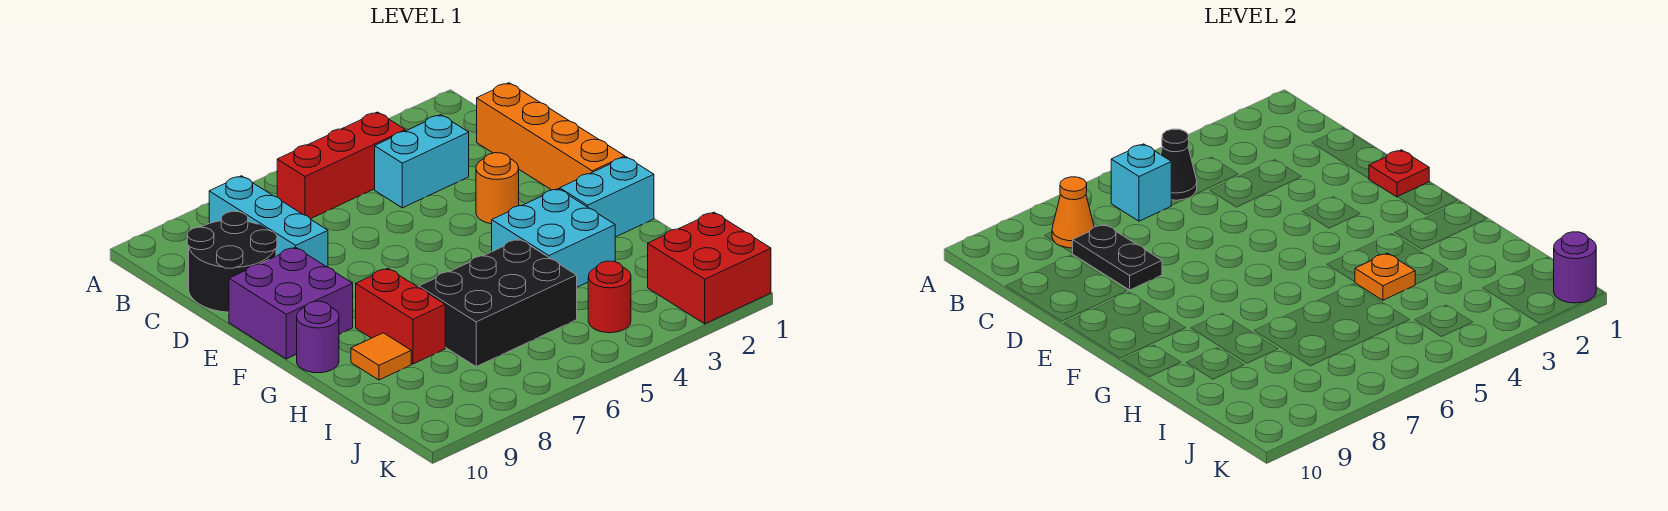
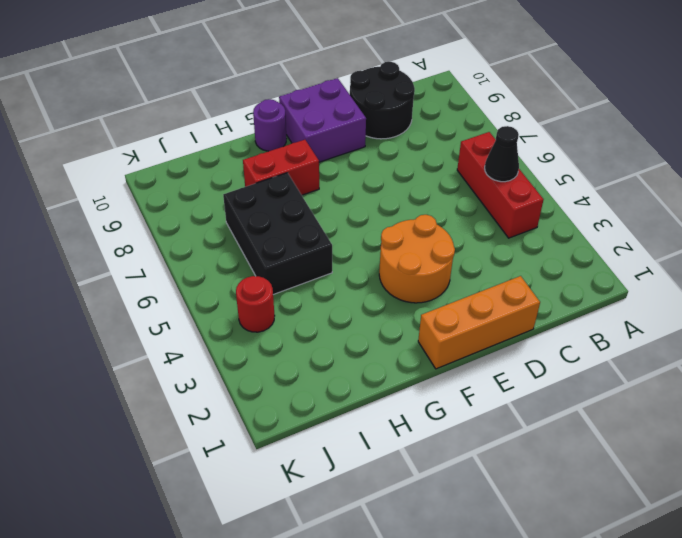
orange brick D1:F1 level 1 -> orange brick C1:F1 level 1
orange round brick E3:F4 level 1 -> orange round brick E3 level 1
none -> cyan brick B8:D8 level 1
none -> cyan brick C3:C4 level 1
none -> cyan brick G1:G2 level 1

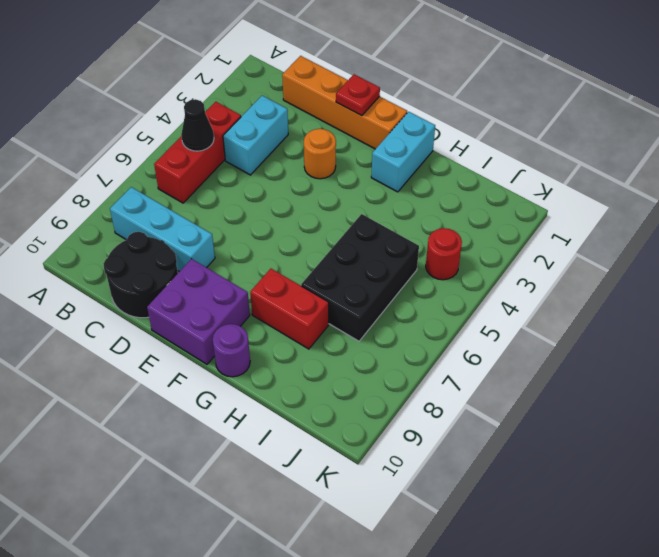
none -> cyan brick G3:H4 level 1
none -> orange tile H9 level 1
none -> red brick J1:K2 level 1

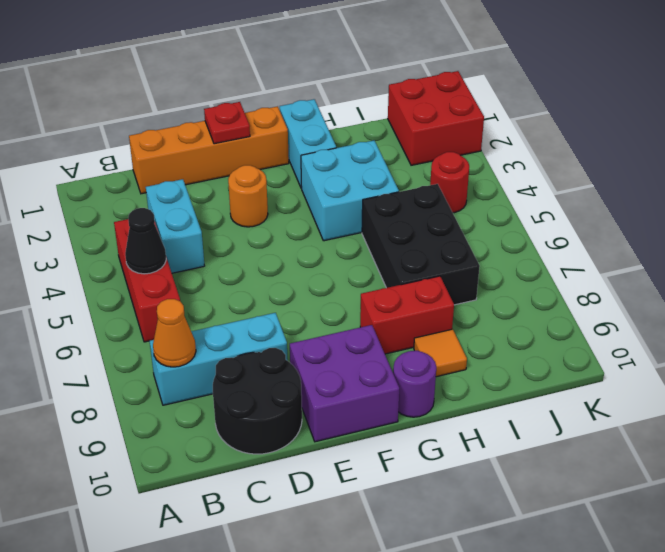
none -> cyan brick B6 level 2
none -> black plate C8:D8 level 2
none -> orange plate H4 level 2

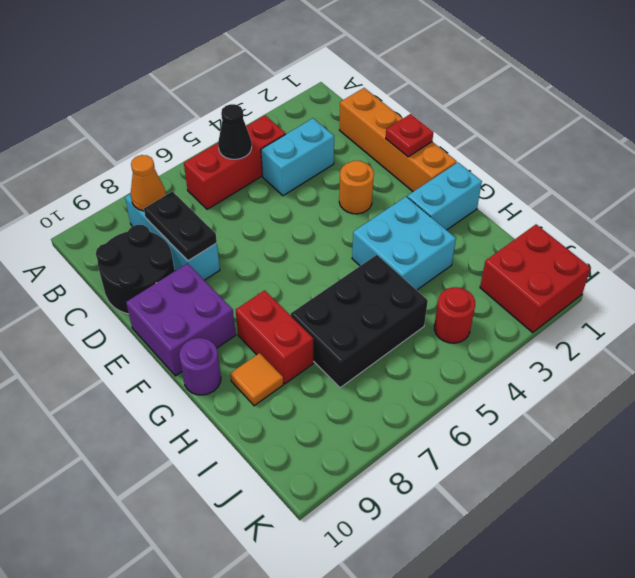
none -> cyan brick B6 level 2
none -> orange plate H4 level 2
none -> purple round brick K1 level 2

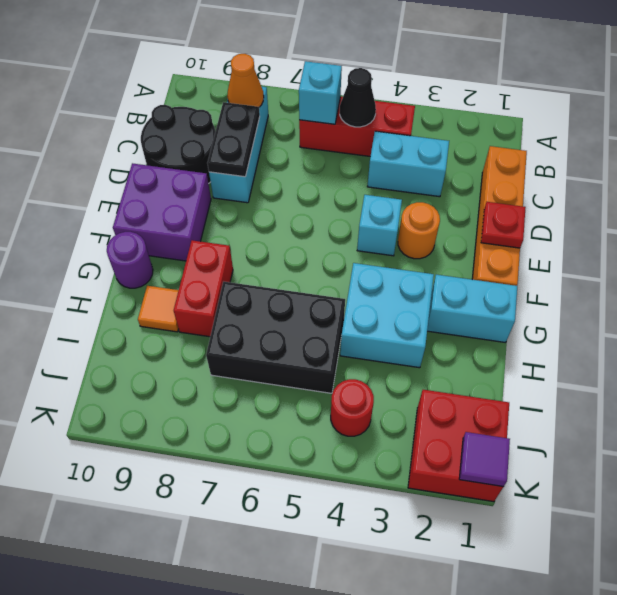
cyan brick E4 level 1 -> none
purple tile K1 level 2 -> purple round brick K1 level 2
none -> orange plate H4 level 2

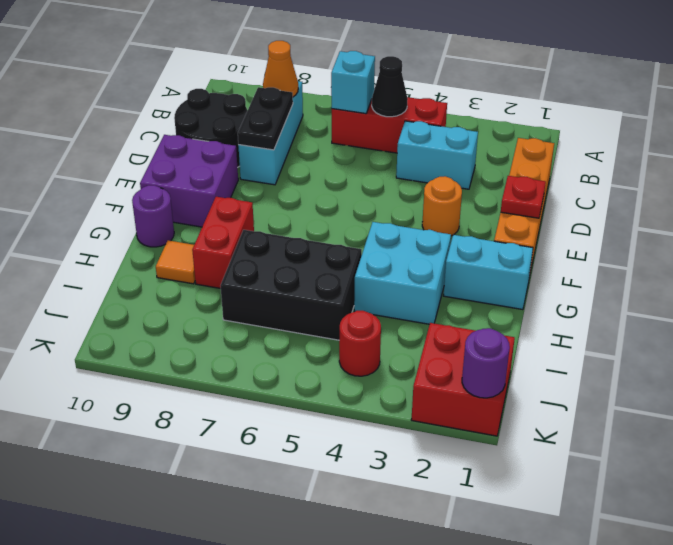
none -> orange plate H4 level 2

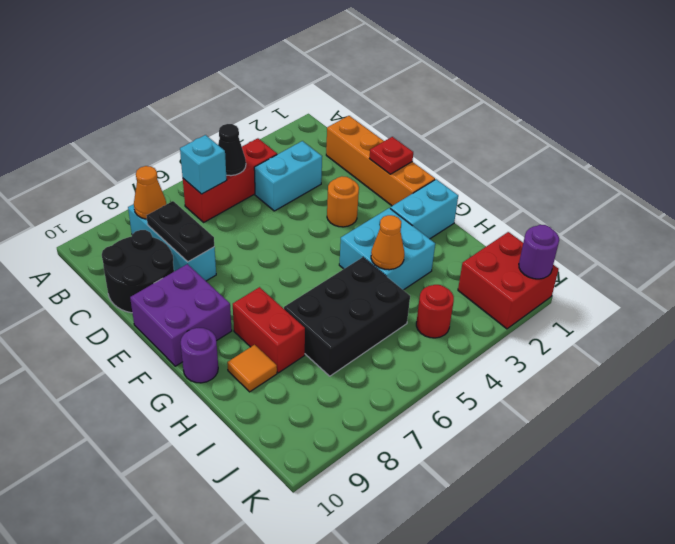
orange cone H4 level 2 -> orange plate H4 level 2

